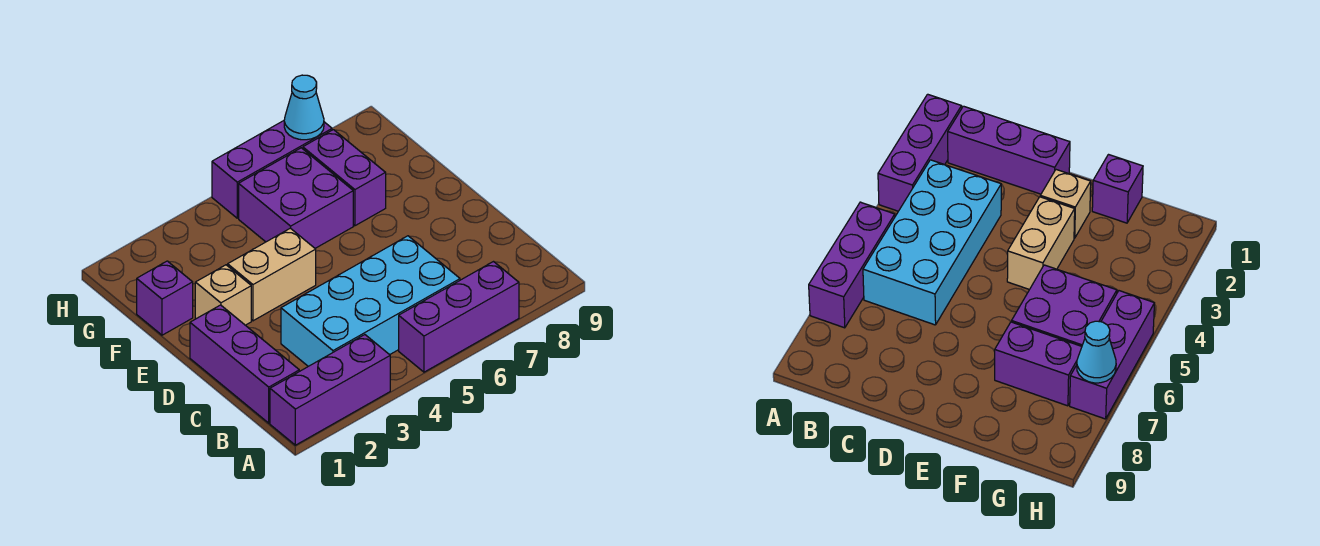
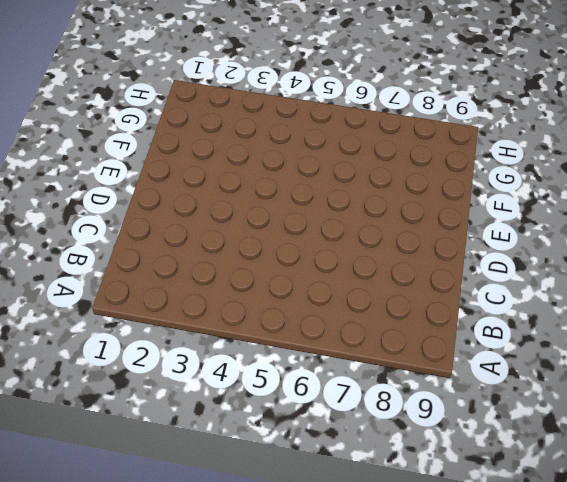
none -> purple brick A1:A3 level 1
none -> purple brick A5:A7 level 1

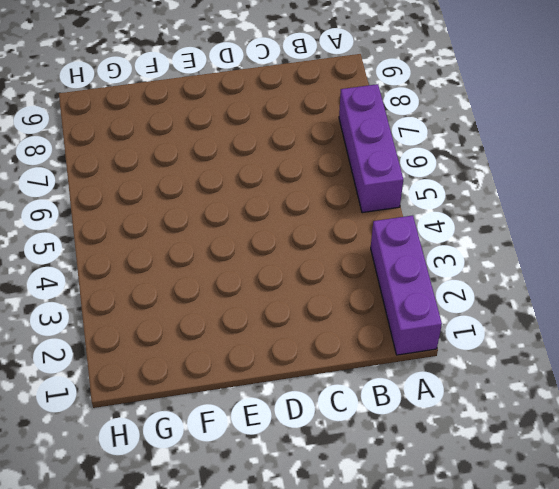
none -> purple brick B1:D1 level 1
none -> cyan brick B3:C6 level 1

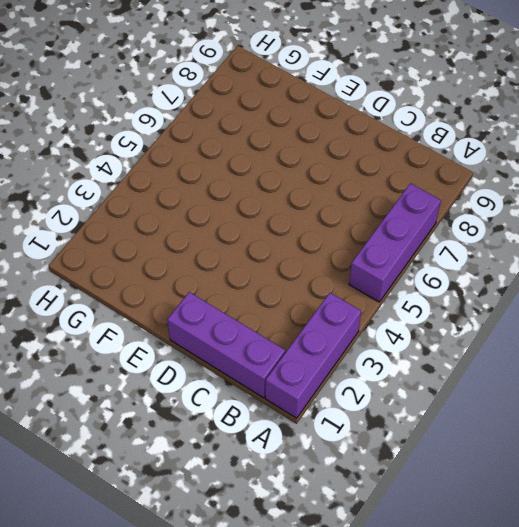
none -> cyan brick B3:C6 level 1
none -> tan brick E2 level 1

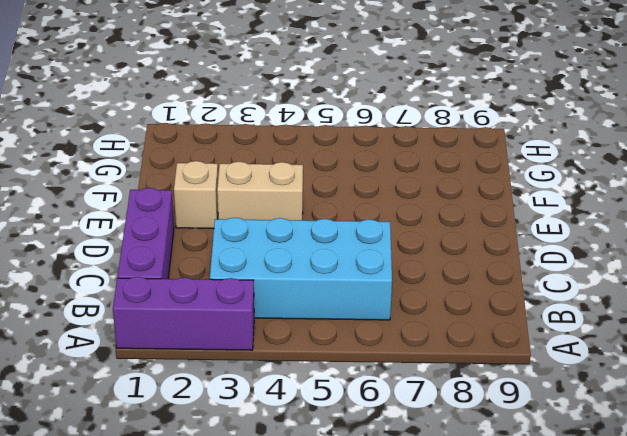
none -> purple brick A5:A7 level 1
none -> purple brick F1 level 1

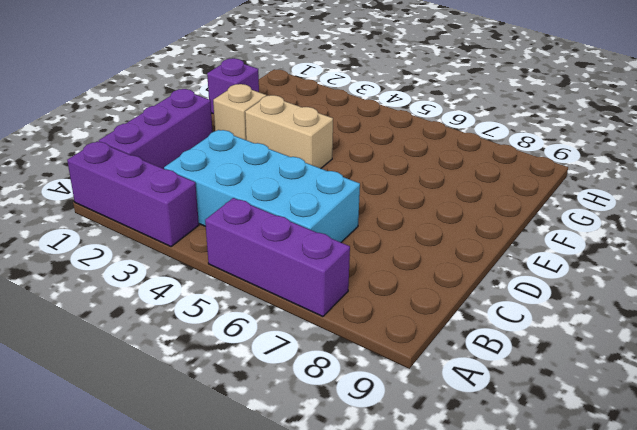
none -> purple brick F5:G6 level 1
none -> purple brick F7:G7 level 1

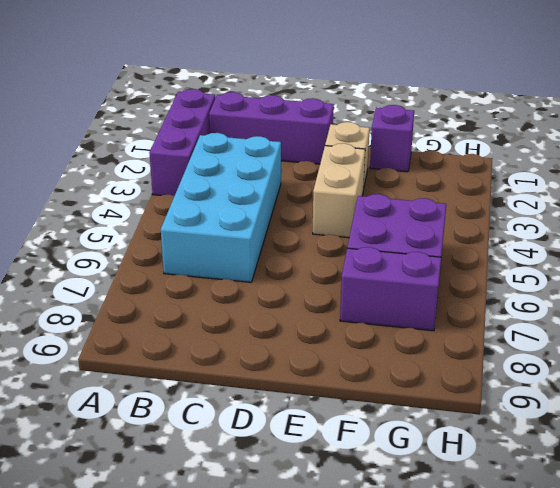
none -> purple brick A5:A7 level 1
none -> purple brick H5:H7 level 1

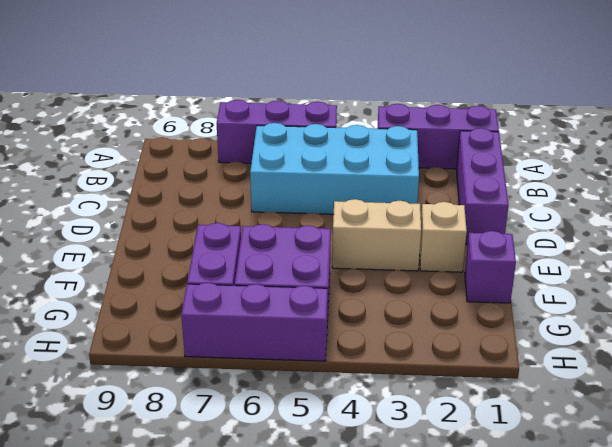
none -> cyan cone H7 level 2

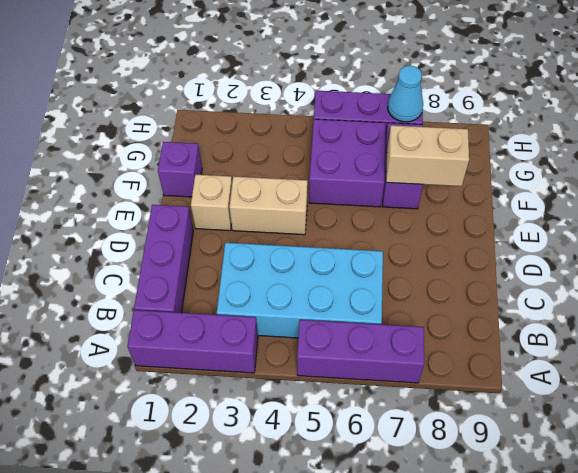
tan brick F7:F8 level 2 -> none

